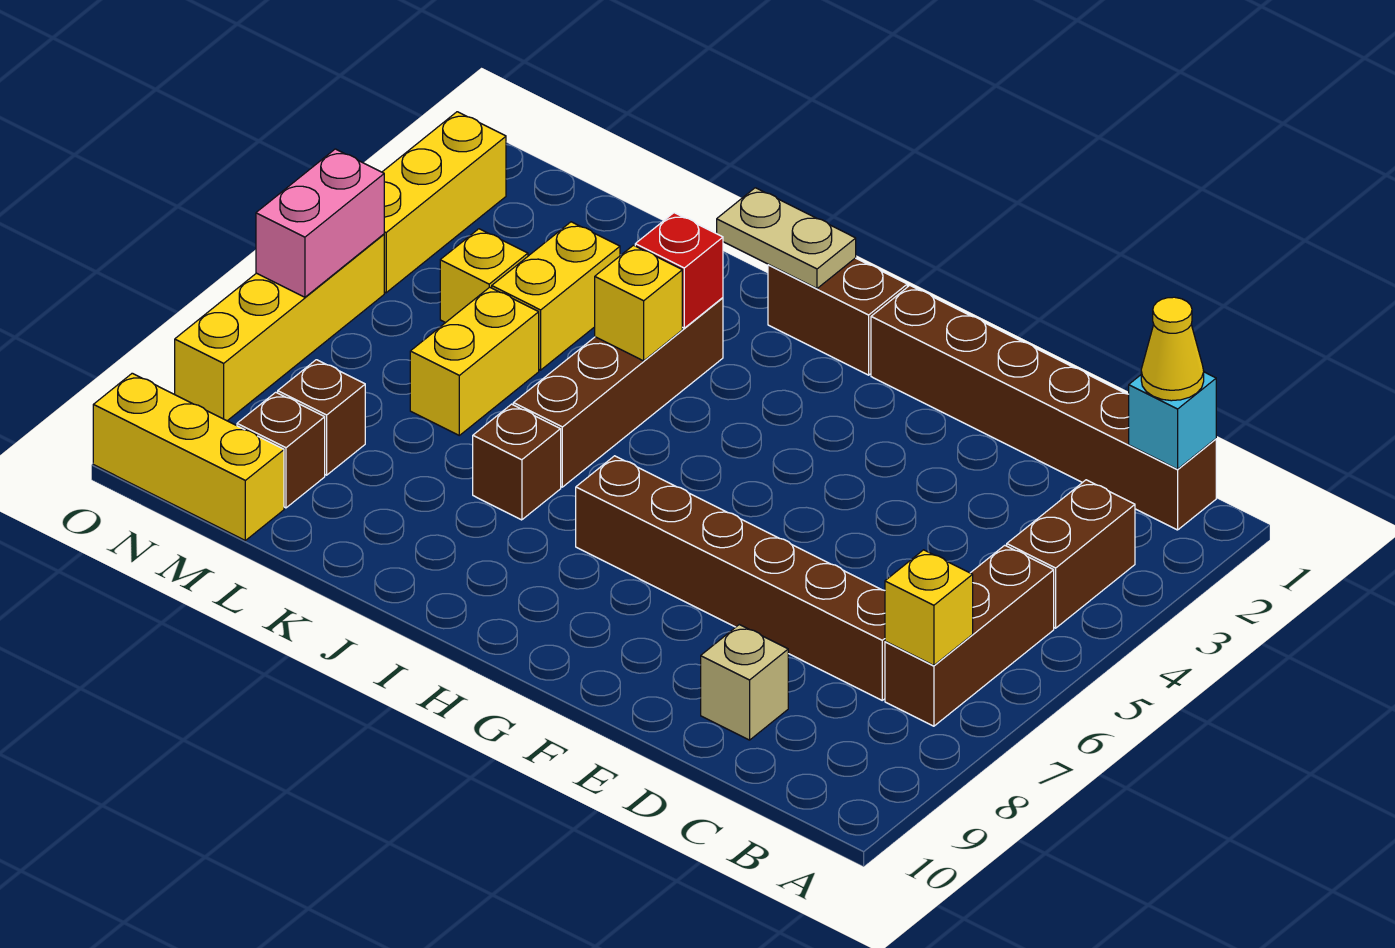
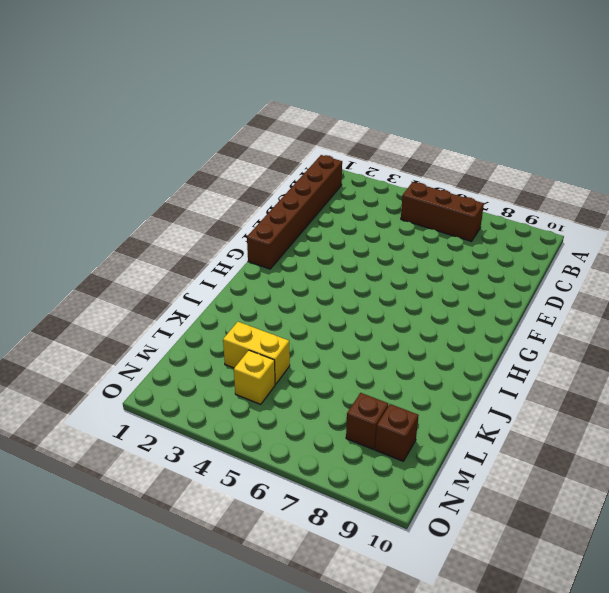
none -> brown brick B3:B4 level 1
none -> brown brick C7:H7 level 1
none -> tan brick D9 level 1

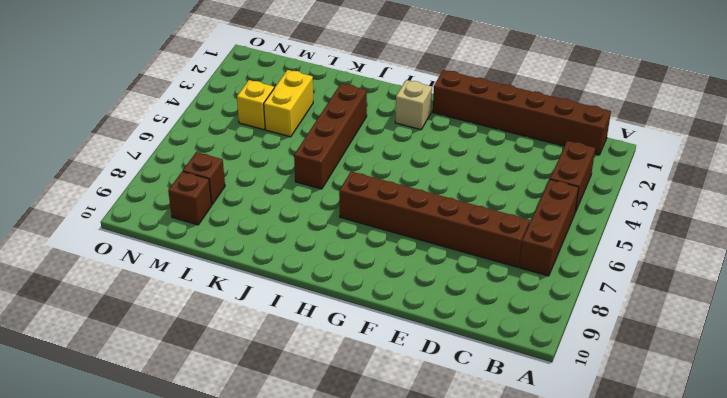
tan brick H2 level 1 -> tan brick D9 level 1
none -> brown brick H1:I1 level 1
none -> brown brick J7 level 1
none -> yellow brick L5:L6 level 1

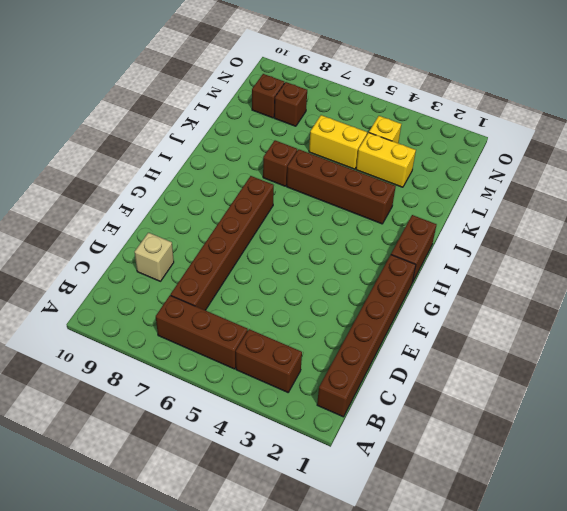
none -> yellow brick M10:O10 level 1
none -> yellow brick O2:O4 level 1
none -> yellow brick O5:O8 level 1

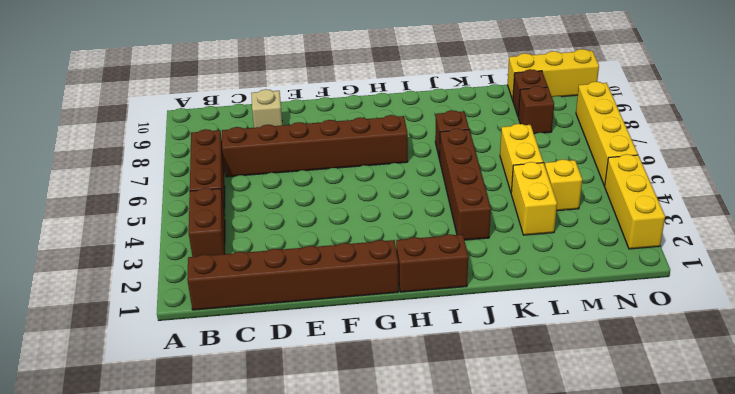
none -> cyan brick B1 level 2
none -> yellow brick B7 level 2
none -> tan plate I1:J1 level 2

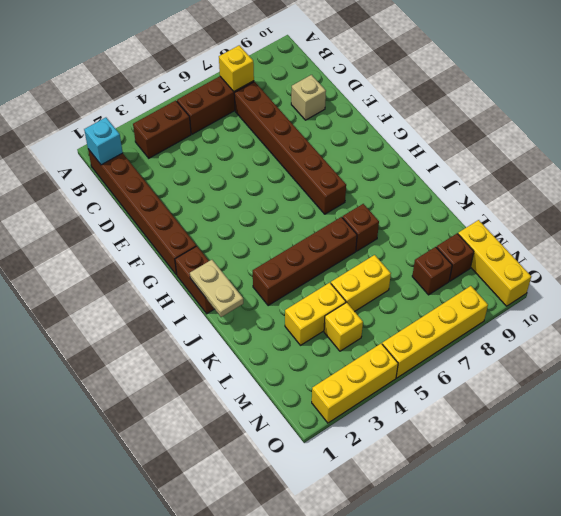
none -> red brick J3 level 2
none -> yellow brick J4 level 2
none -> pink brick O5:O6 level 2

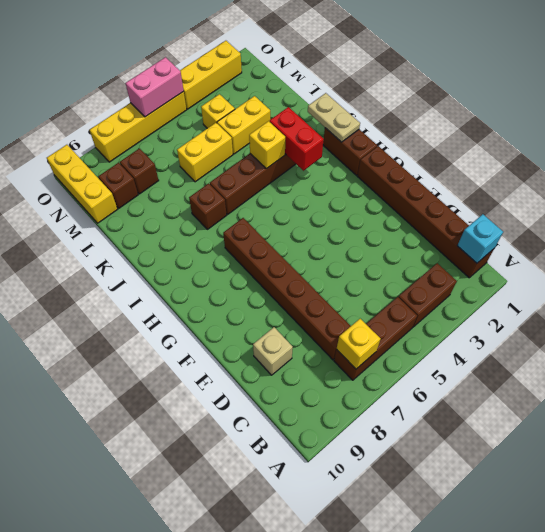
red brick I3:J3 level 2 -> red brick J3 level 2
none -> yellow cone B1 level 3

